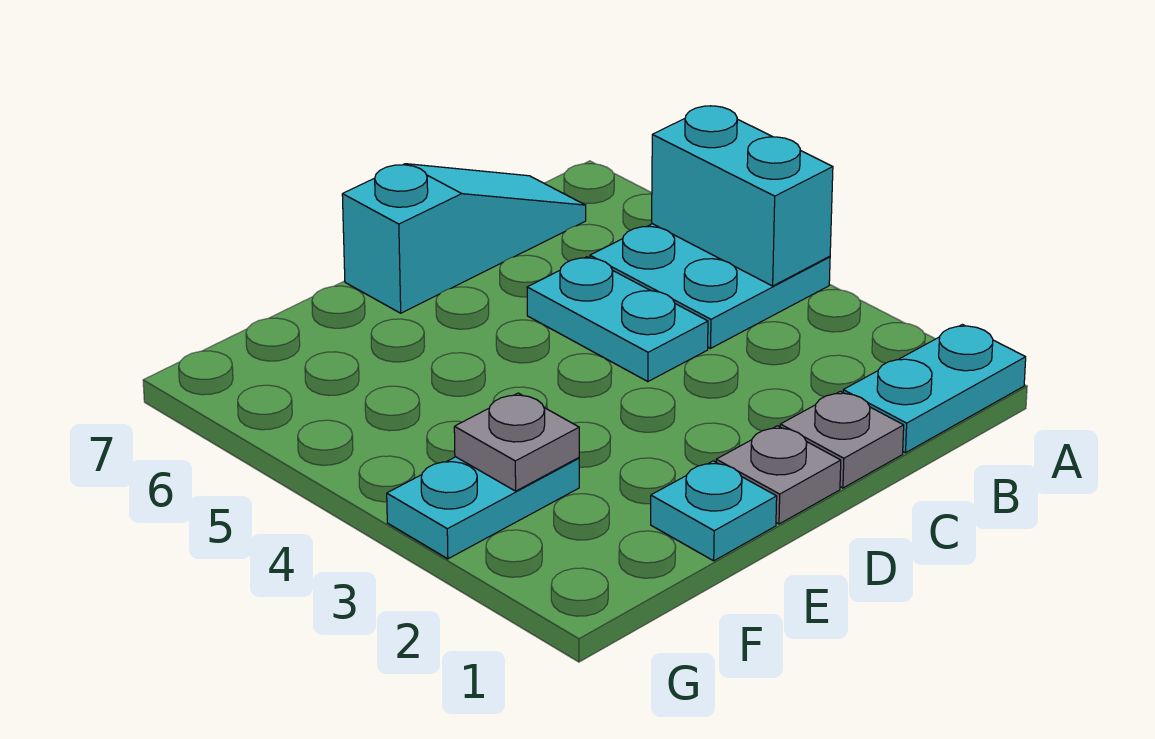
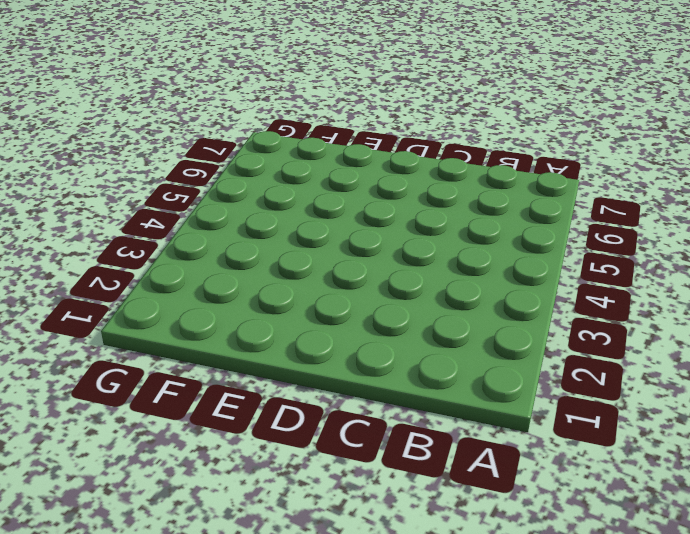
none -> cyan plate A1:B1 level 1
none -> cyan plate A4:B5 level 1

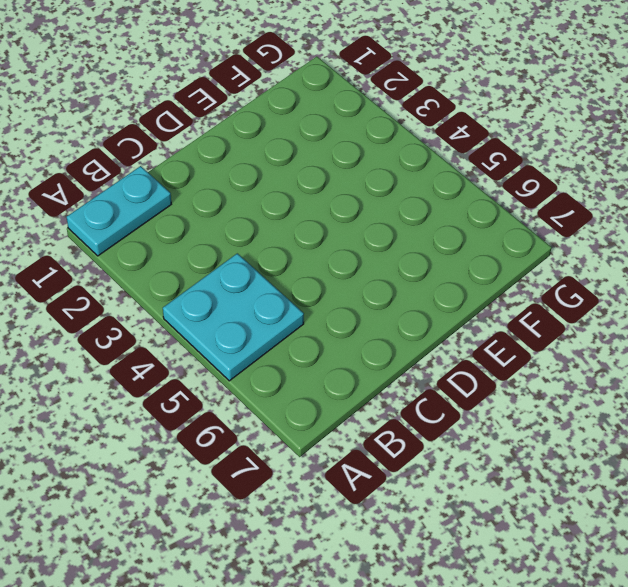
none -> cyan slope B7:D7 level 1 top D
none -> grey plate C1 level 1

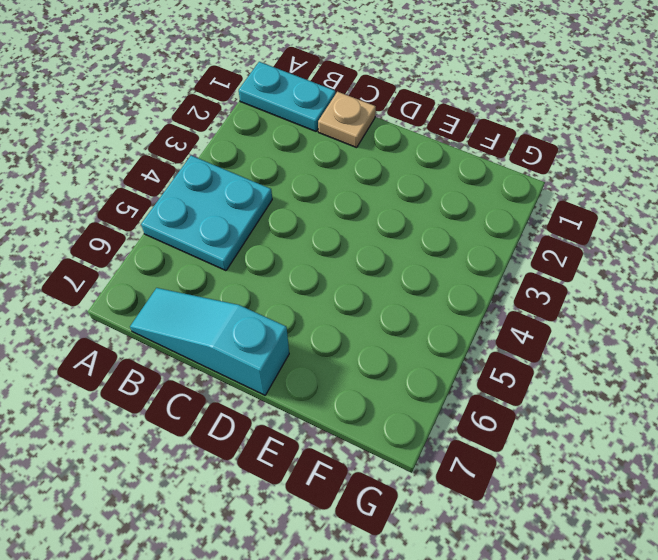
tan plate C1 level 1 -> grey plate C1 level 1
none -> cyan plate C4:C5 level 1
none -> grey plate D1 level 1

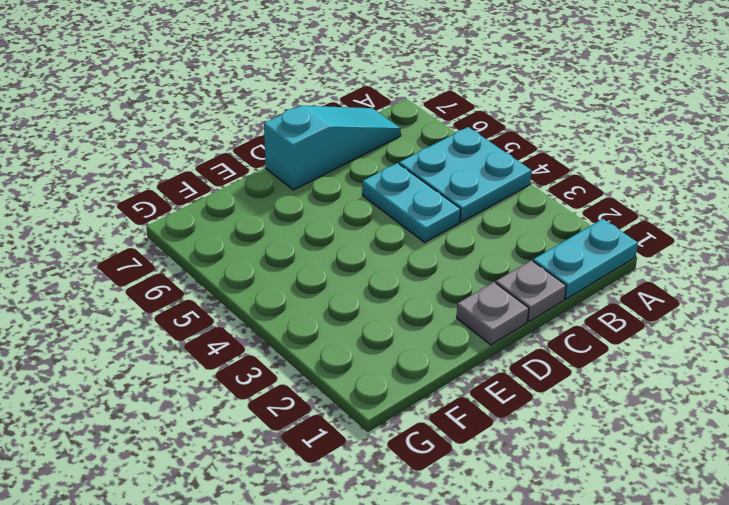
none -> cyan plate E1 level 1
none -> cyan plate F3:G3 level 1

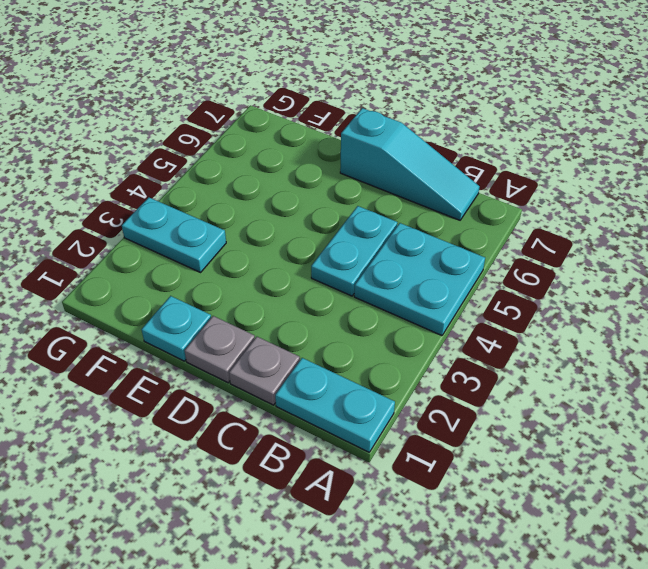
none -> cyan brick A4:A5 level 2
none -> grey plate F3 level 2

